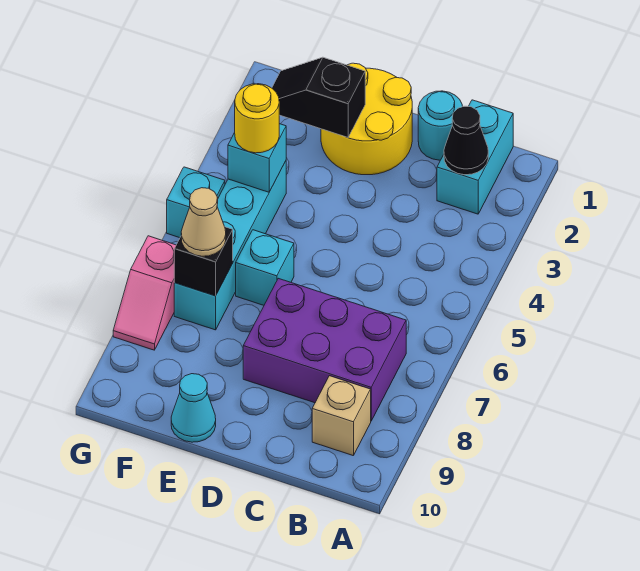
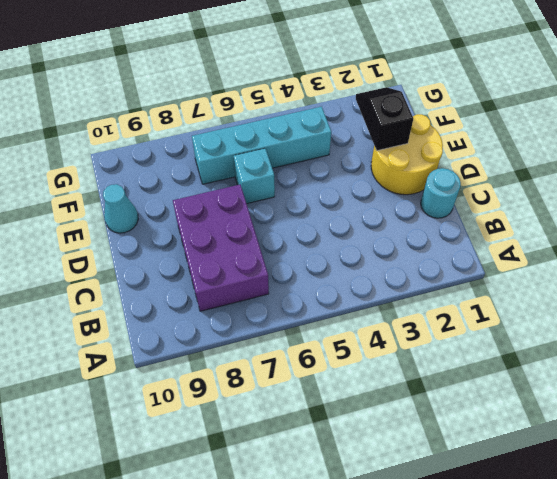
none -> cyan brick B1:B2 level 1
none -> tan brick B9 level 1
none -> cyan brick G5 level 1

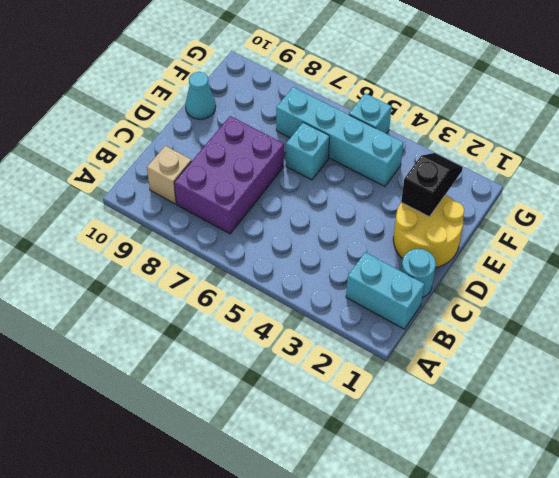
none -> pink slope G7:G8 level 1 top 7
none -> black cone B2 level 2
none -> cyan brick F4 level 2

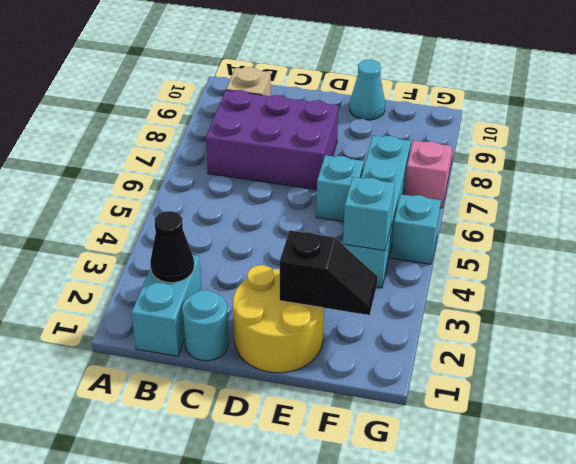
none -> black brick F7 level 2
none -> yellow round brick F4 level 3
none -> tan cone F7 level 3

